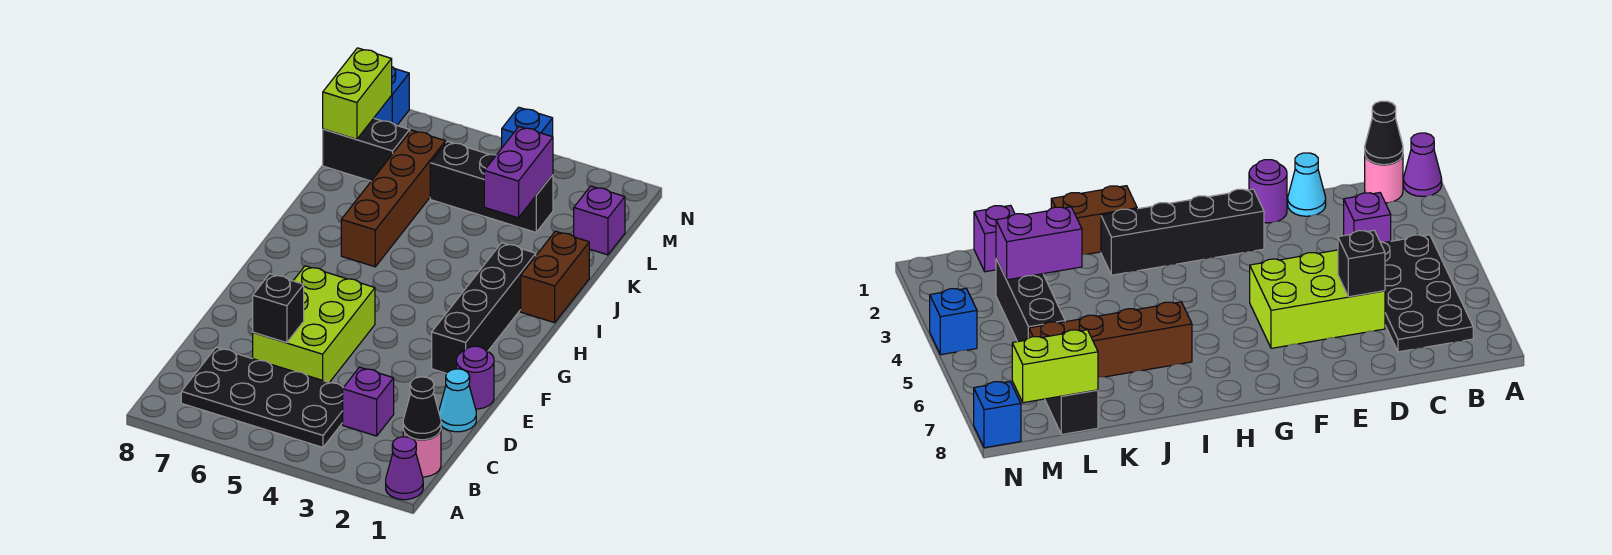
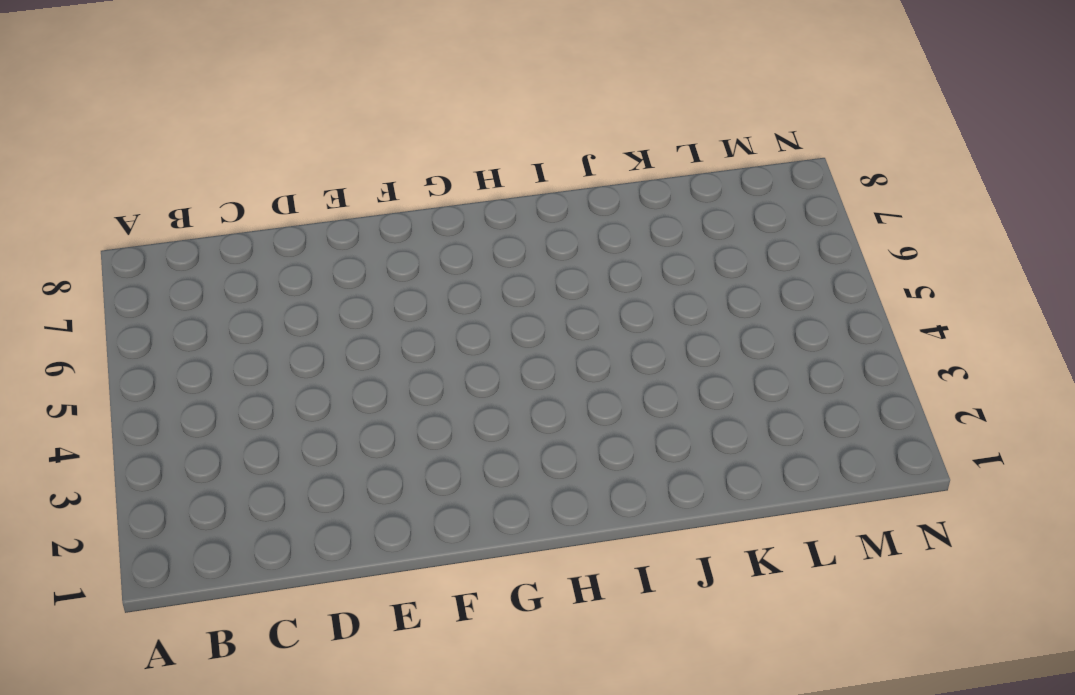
none -> purple cone A1 level 1
none -> pink round brick B1 level 1
none -> black plate B4:C7 level 1

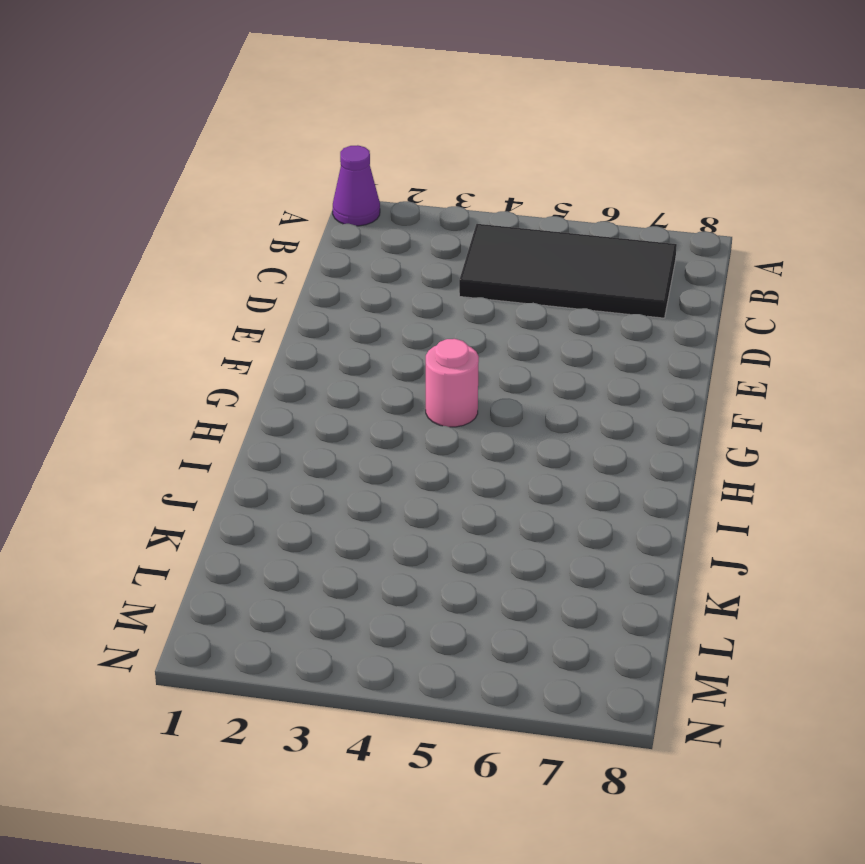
black tile B4:C7 level 1 -> black plate B4:C7 level 1
pink round brick G4 level 1 -> pink round brick B1 level 1
none -> purple brick C3 level 1
none -> cyan cone D1 level 1
none -> lime brick D5:F6 level 1

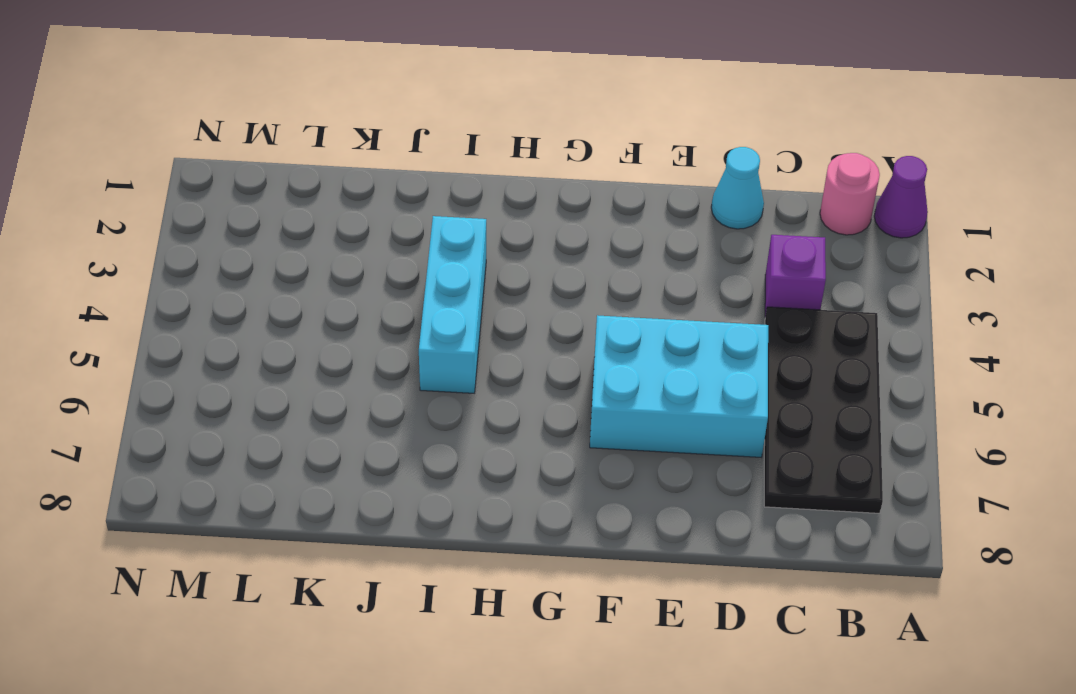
cyan brick D5:F6 level 1 -> lime brick D5:F6 level 1
cyan brick I3:I5 level 1 -> none
none -> purple round brick E1 level 1
none -> black brick F2:I2 level 1
none -> brown brick I1:J1 level 1

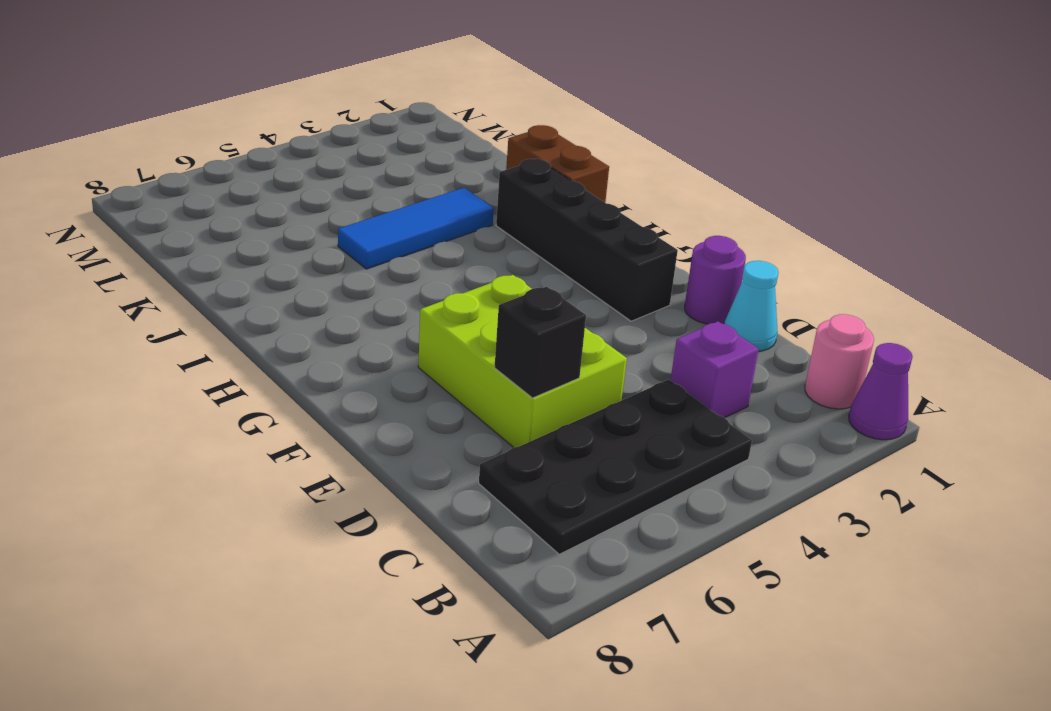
blue tile J3:J5 level 1 -> none
none -> brown brick I6:L6 level 1
none -> purple brick L1 level 1
none -> black brick L3:L5 level 1

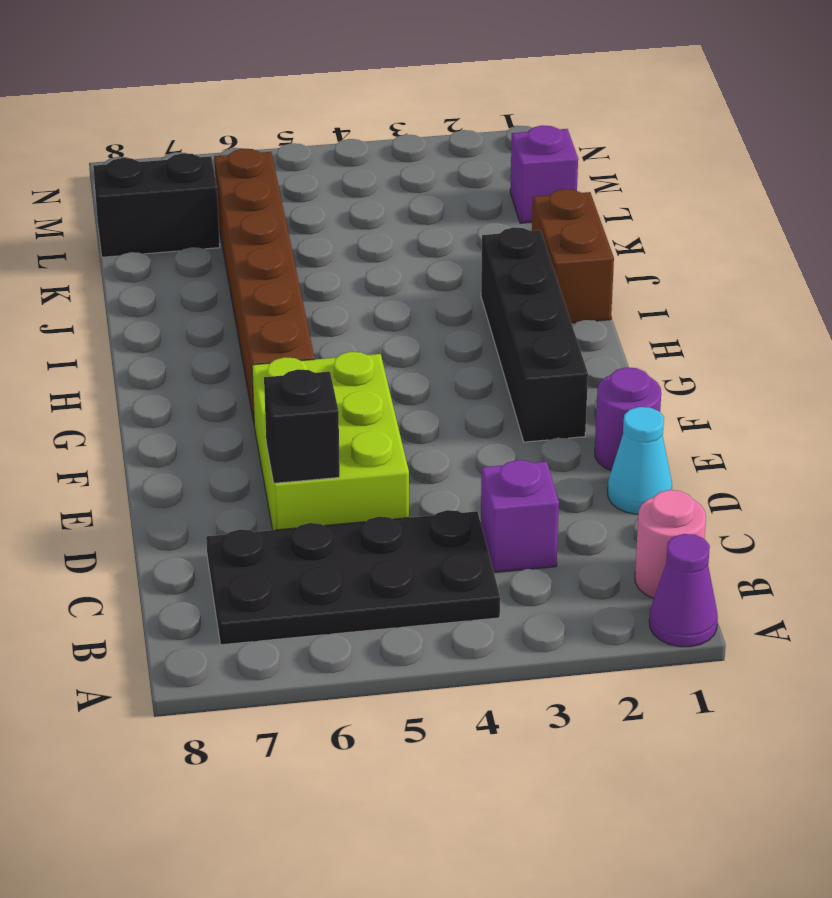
brown brick G6:L6 level 1 -> brown brick I6:L6 level 1
none -> black brick L3:L5 level 1
none -> blue brick N4 level 1
none -> blue brick N8 level 1

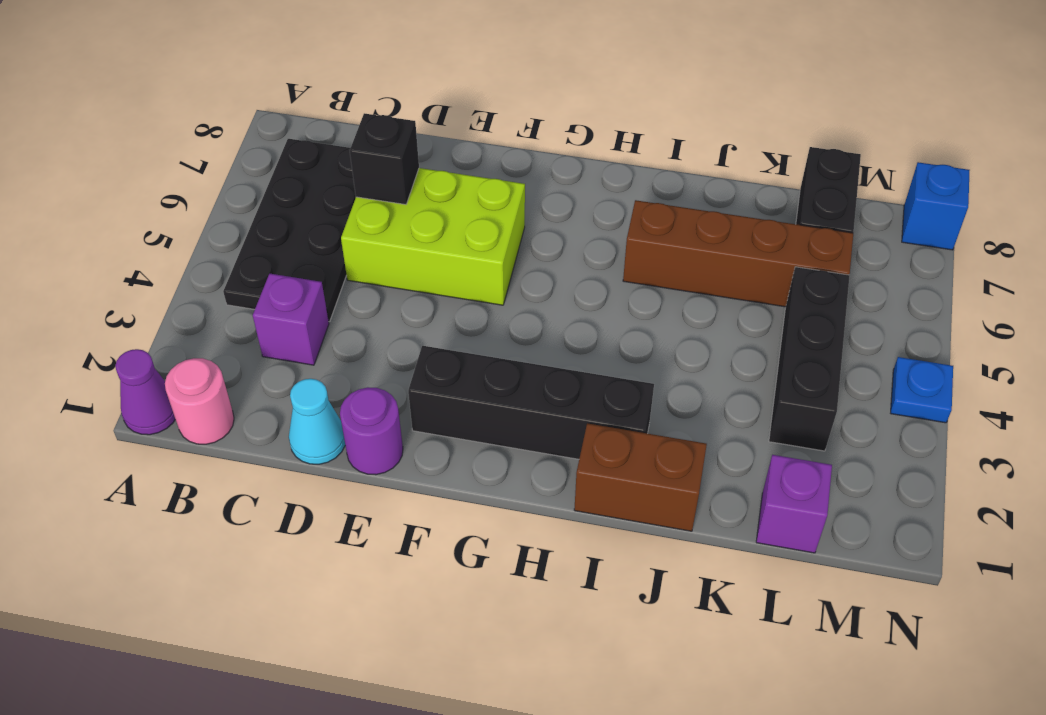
blue plate N4 level 1 -> blue brick N4 level 1
none -> black cone B1 level 2
none -> purple brick K3:L3 level 2
none -> lime brick L8:M8 level 2

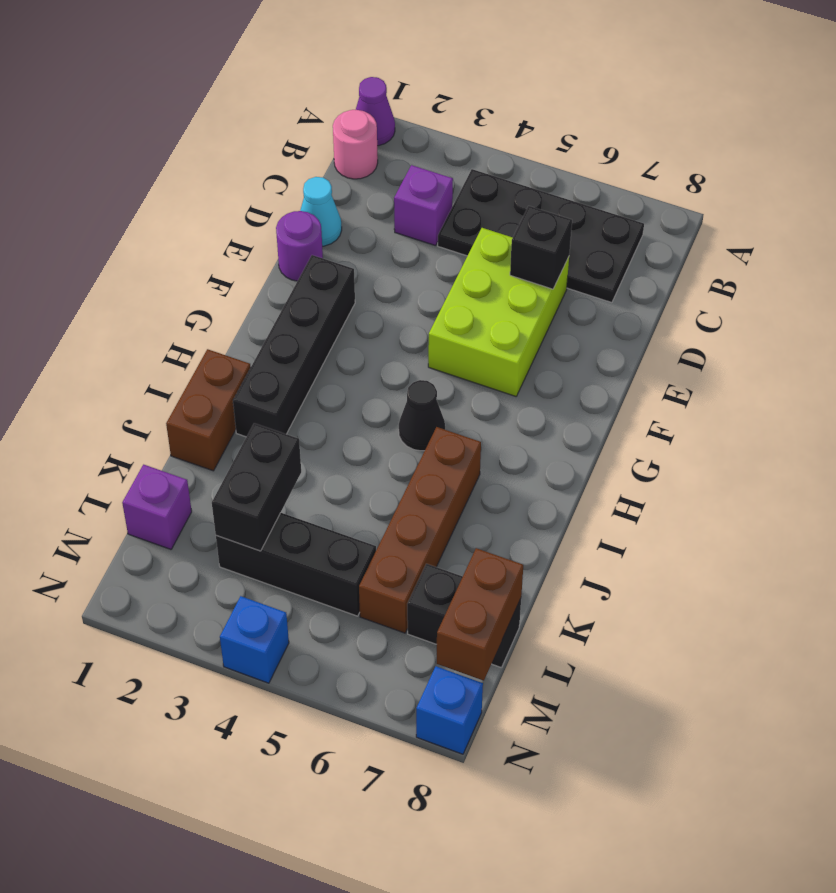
black cone H5 level 1 -> black cone B1 level 2
black brick K3:L3 level 2 -> purple brick K3:L3 level 2
brown brick L8:M8 level 2 -> lime brick L8:M8 level 2

